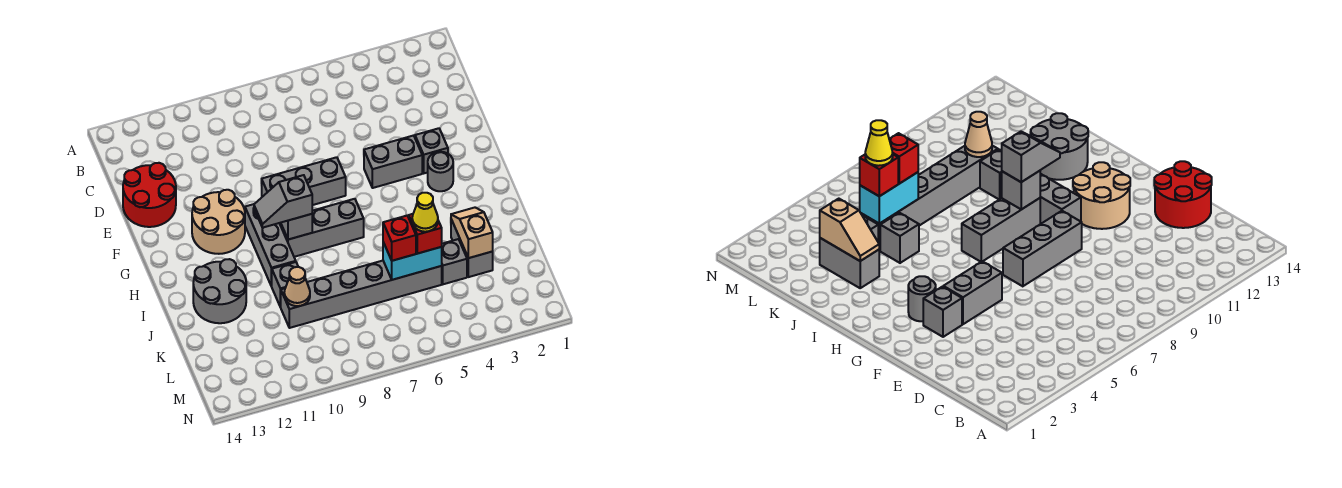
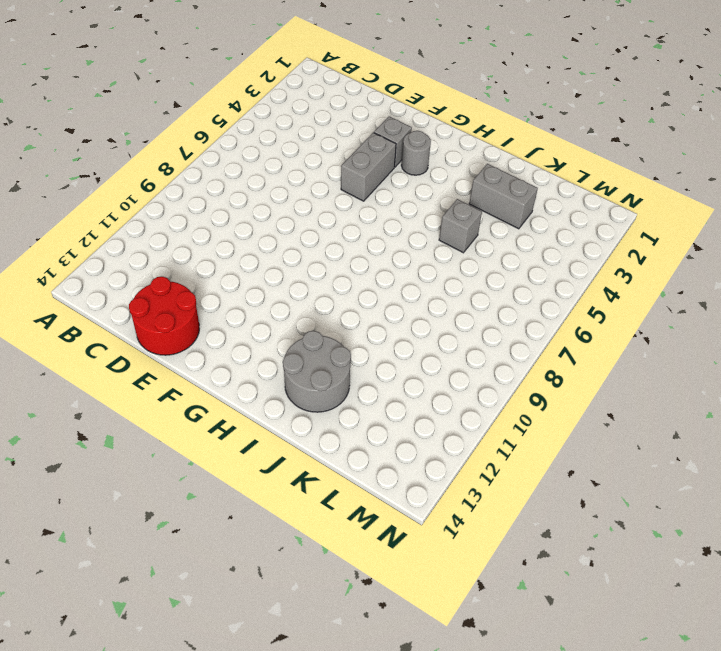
none -> grey brick F7:F9 level 1
none -> tan round brick F11:G12 level 1
none -> grey brick G10:I10 level 1

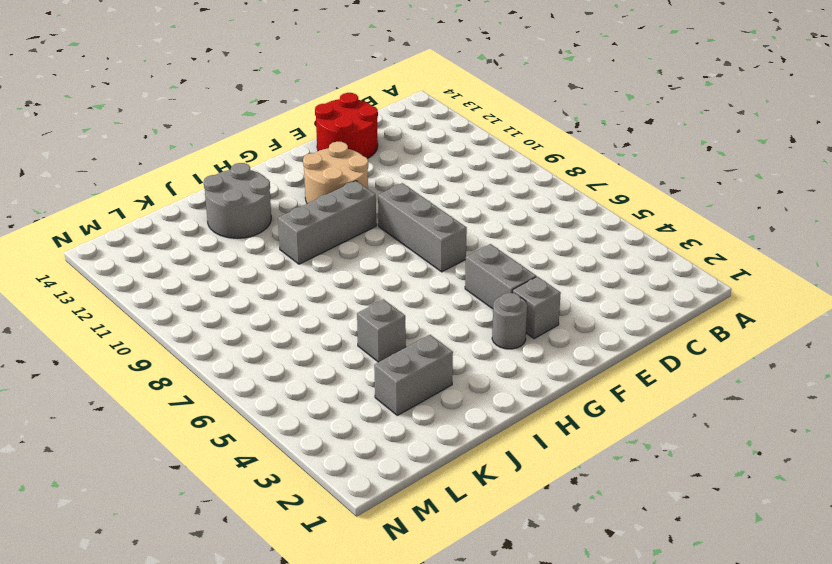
none -> grey brick H7:H9 level 1
none -> grey brick J10 level 1
none -> grey brick K4 level 1

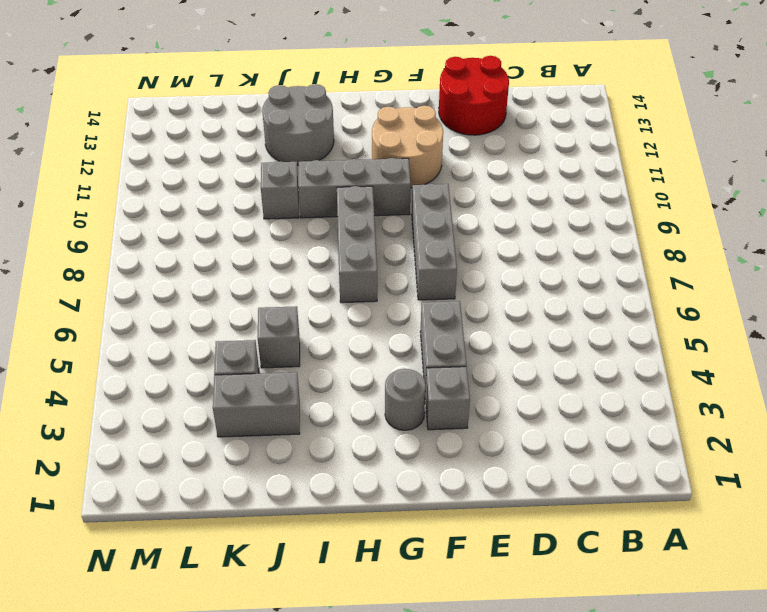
none -> grey brick K5:K10 level 1
none -> grey brick H9 level 2
none -> tan slope J3:K3 level 2 top K

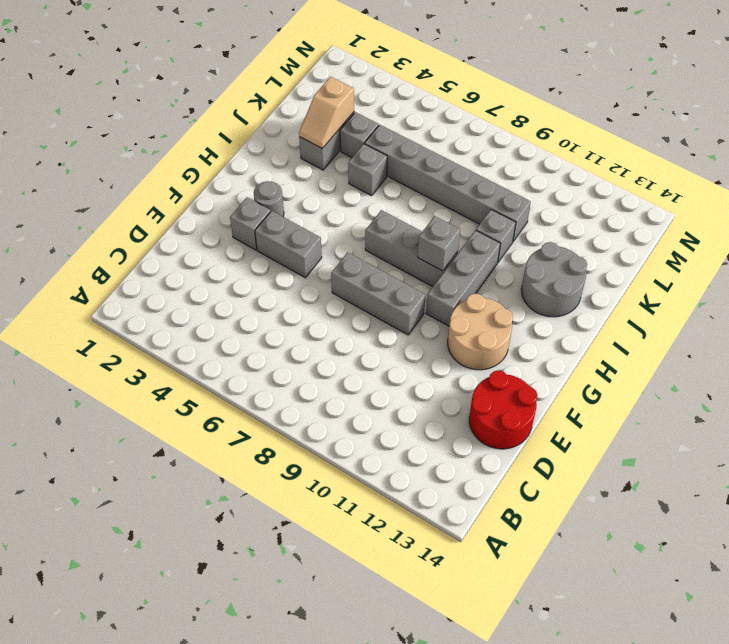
none -> cyan brick K5:K6 level 2
none -> tan cone K10 level 2
none -> grey slope H9:H10 level 3 top 9

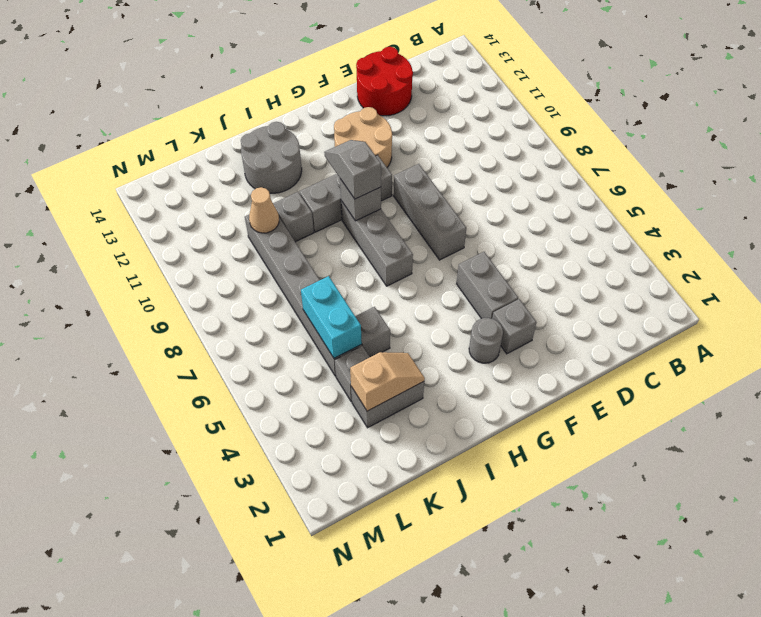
none -> red brick K5 level 3
none -> red brick K6 level 3
none -> yellow cone K5 level 4

